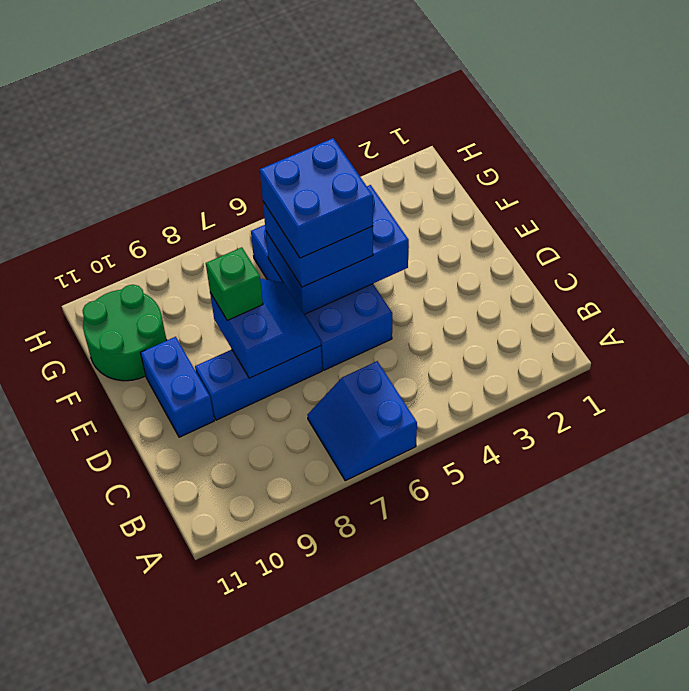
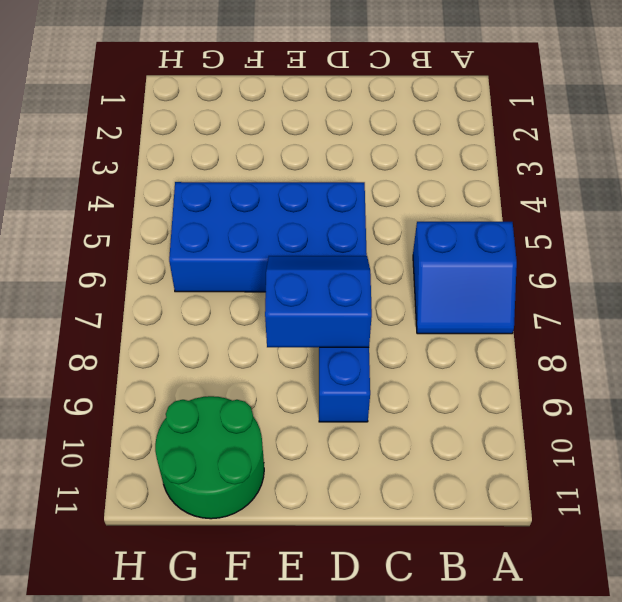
none -> blue brick D10:E10 level 1
none -> blue brick E4:F6 level 2

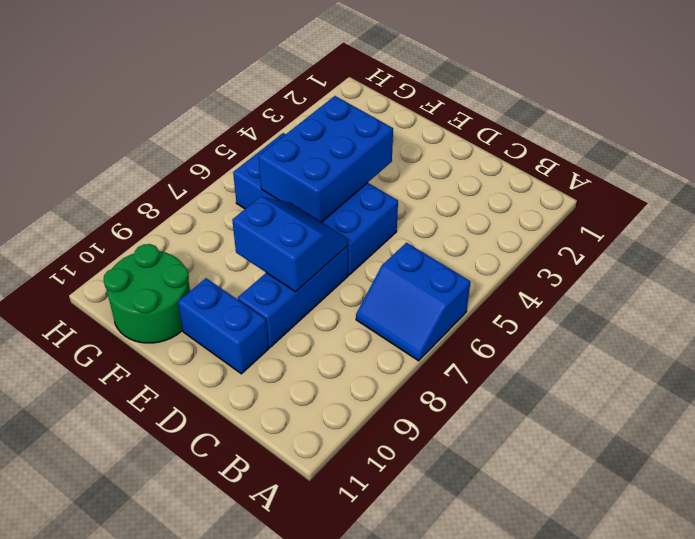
none -> blue brick E5:F6 level 3
none -> green brick E8 level 3

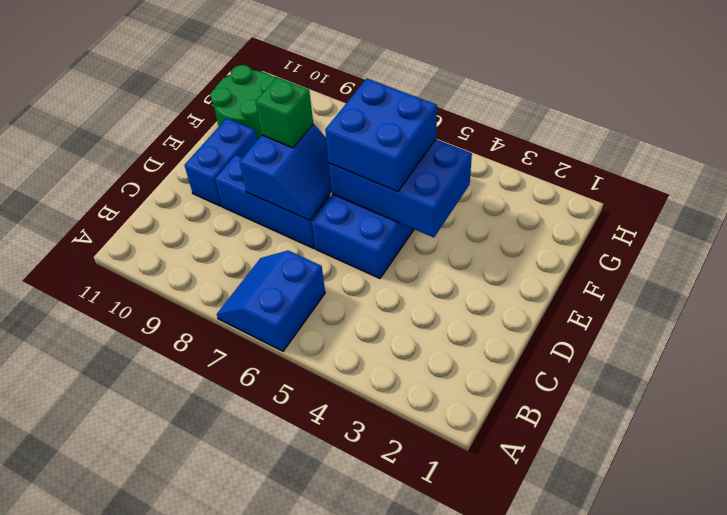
none -> blue brick E5:F6 level 4

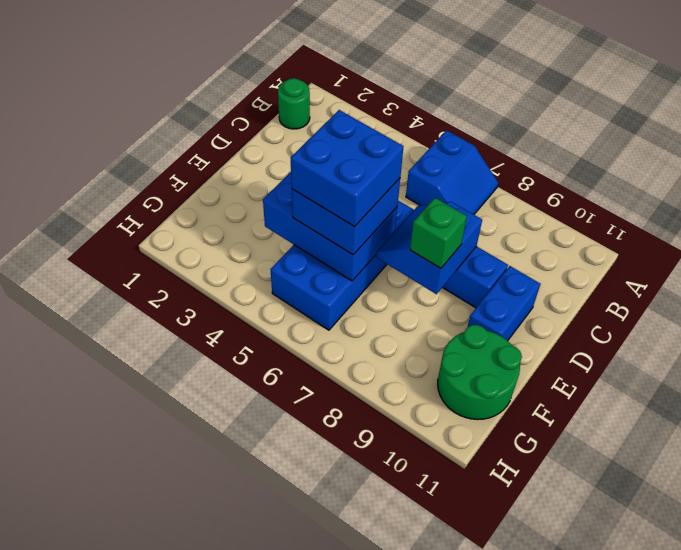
green round brick B1 level 1 -> none

